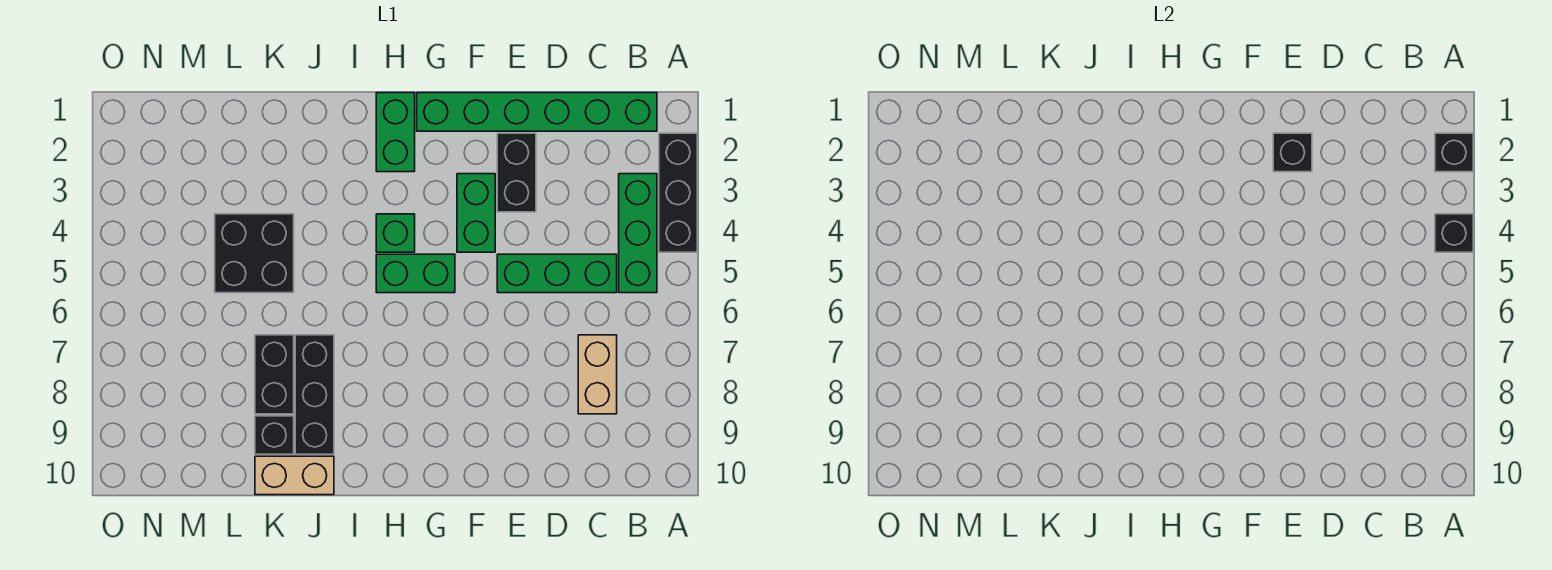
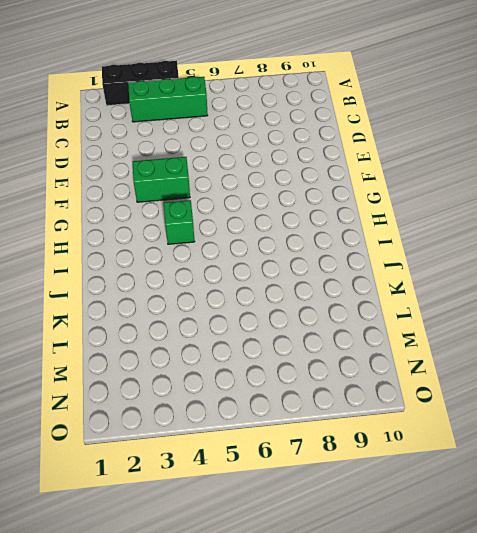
none -> green brick B1:G1 level 1
none -> green brick C5:E5 level 1
none -> tan brick C7:C8 level 1

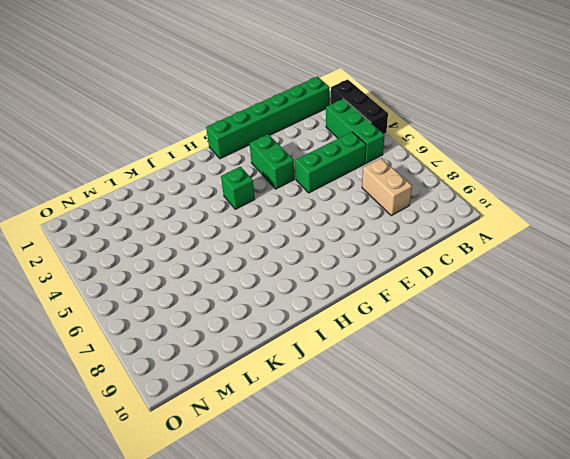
none -> black brick E2:E3 level 1
none -> green brick G5:H5 level 1
none -> green brick H1:H2 level 1

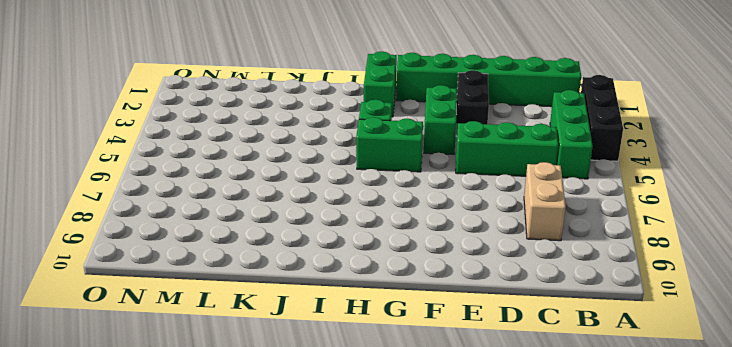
none -> black brick J7:J9 level 1
none -> tan brick J10:K10 level 1
none -> black brick K4:L5 level 1

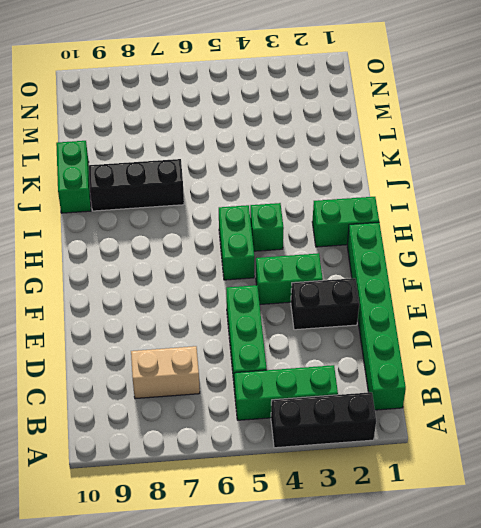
green brick J10:K10 level 1 -> tan brick J10:K10 level 1
none -> black brick K4:L5 level 1
none -> black brick K7:K8 level 1
none -> black brick K9 level 1

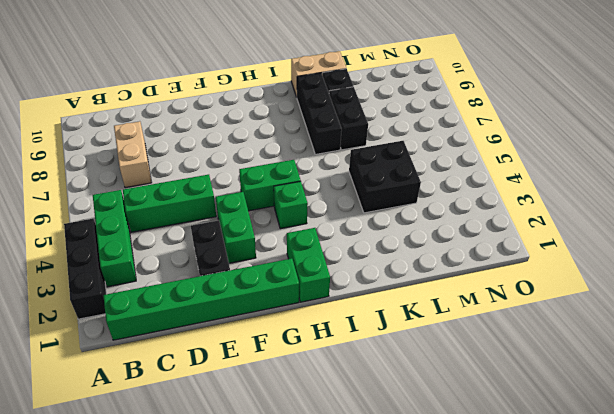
none -> black brick A2 level 2
none -> black brick A4 level 2
none -> black brick E2 level 2

